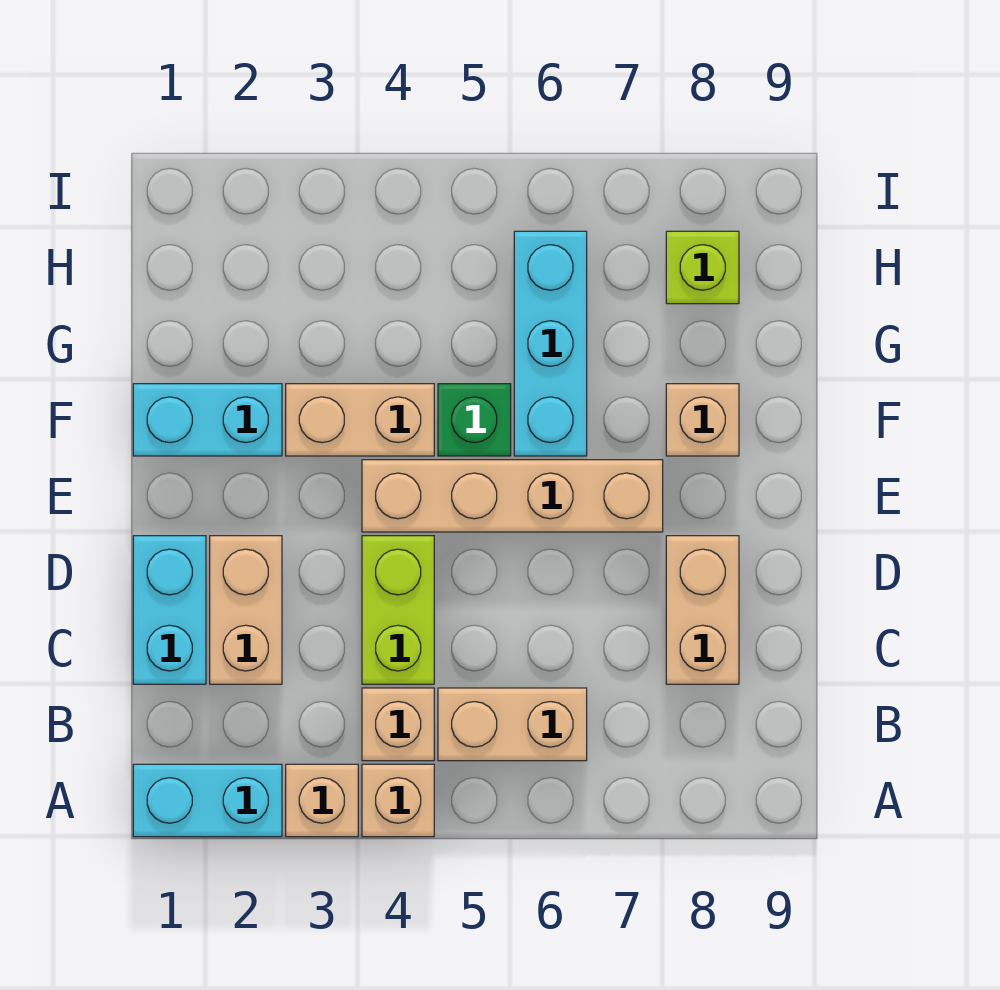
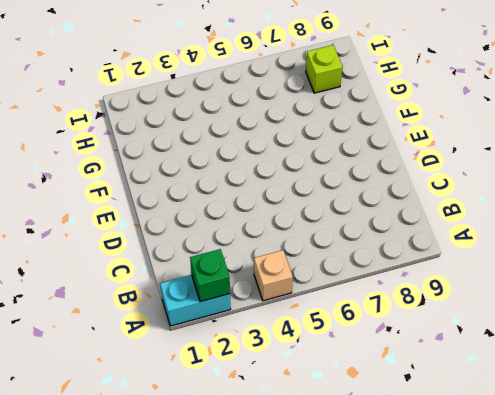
green brick A2 level 2 -> green brick F5 level 1
none -> tan brick A3 level 1
none -> tan brick B4 level 1
none -> tan brick B5:B6 level 1

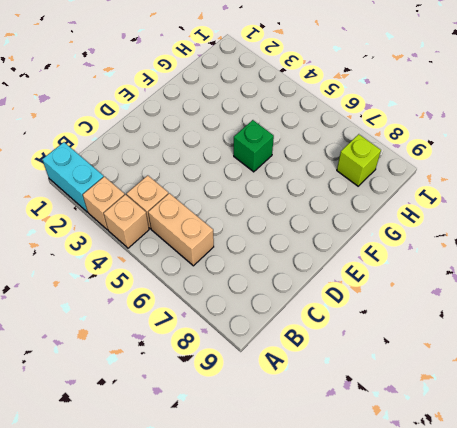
none -> cyan brick C1:D1 level 1
none -> tan brick C2:D2 level 1
none -> lime brick C4:D4 level 1

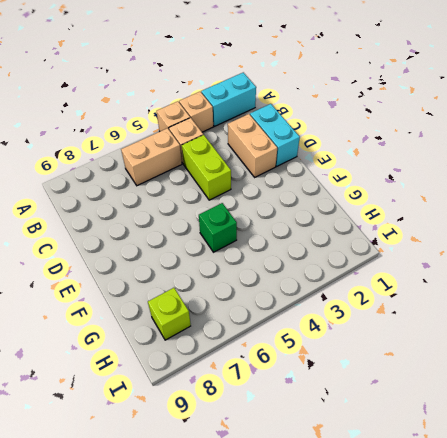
none -> tan brick C8:D8 level 1
none -> tan brick E4:E7 level 1
none -> cyan brick F1:F2 level 1

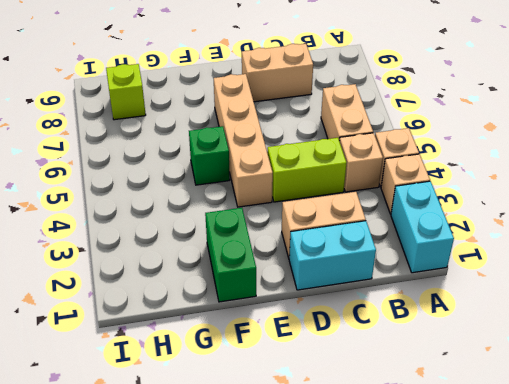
green brick F1:F2 level 1 -> cyan brick F1:F2 level 1
none -> tan brick F3:F4 level 1
none -> cyan brick F6:H6 level 1
none -> tan brick F8 level 1

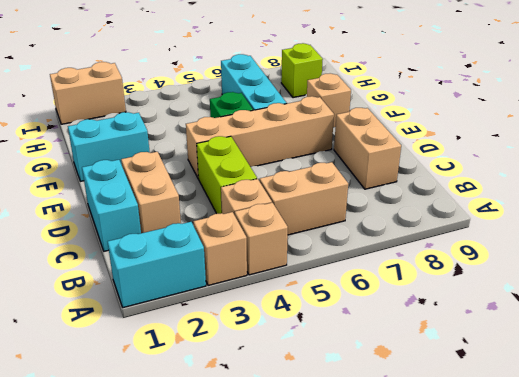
tan brick I1:I2 level 1 -> tan brick F3:F4 level 1

